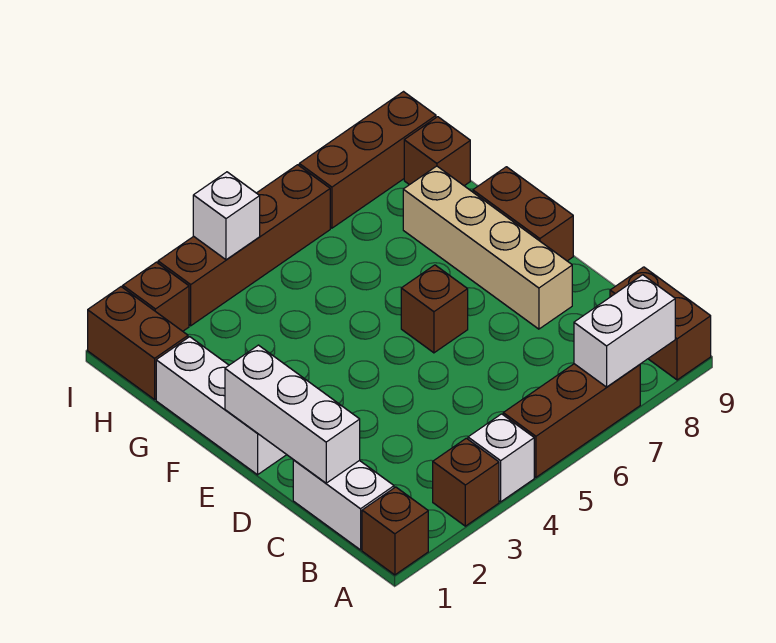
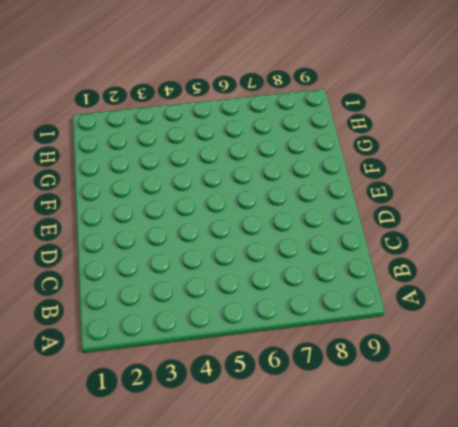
none -> brown brick A1 level 1
none -> brown brick A3 level 1
none -> white brick A4 level 1

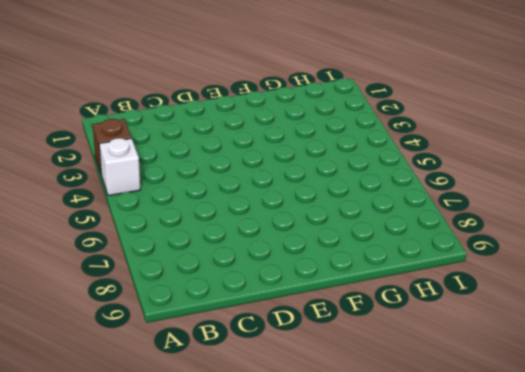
none -> brown brick A1 level 1
none -> brown brick A5:A7 level 1
none -> brown brick A9:B9 level 1

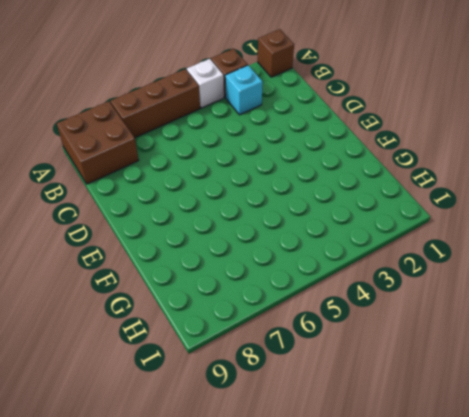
brown brick A8:B9 level 1 -> brown brick A9:B9 level 1
cyan brick B3 level 1 -> none
none -> white brick B1:C1 level 1
none -> tan brick D8:G8 level 1
none -> white brick E1:G1 level 1

